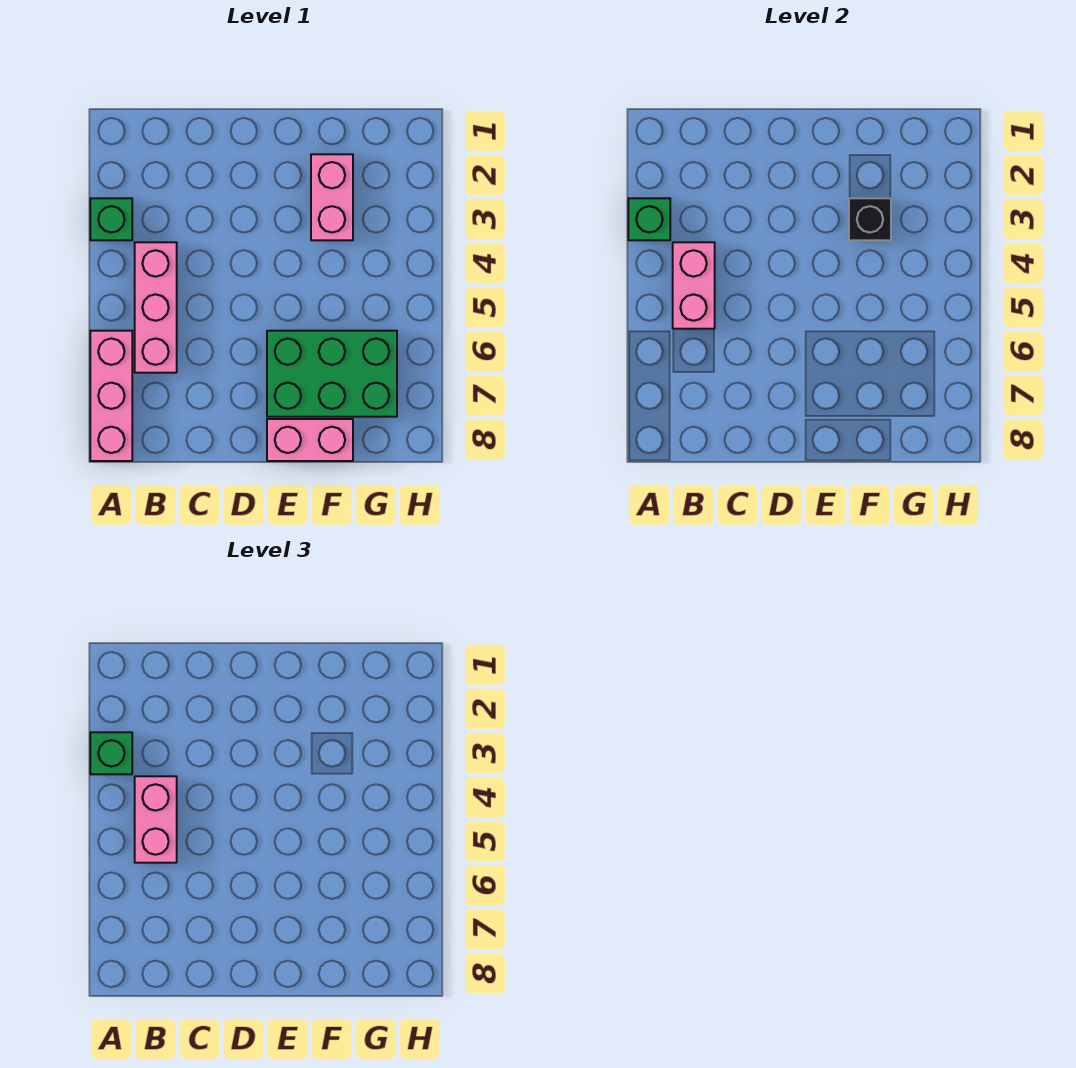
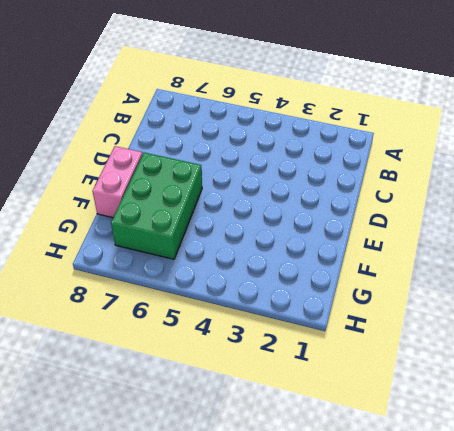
none -> green brick A3 level 1
none -> pink brick A6:A8 level 1

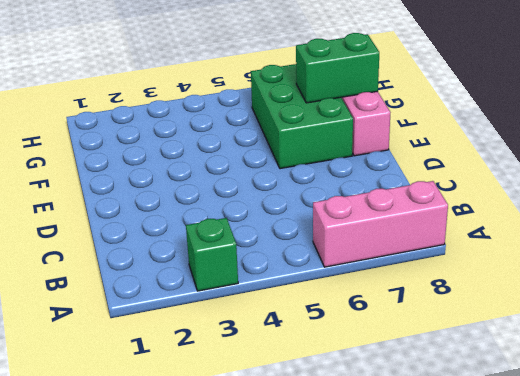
green brick F7:F8 level 2 -> none
none -> pink brick B4:B6 level 1
none -> pink brick F2:F3 level 1

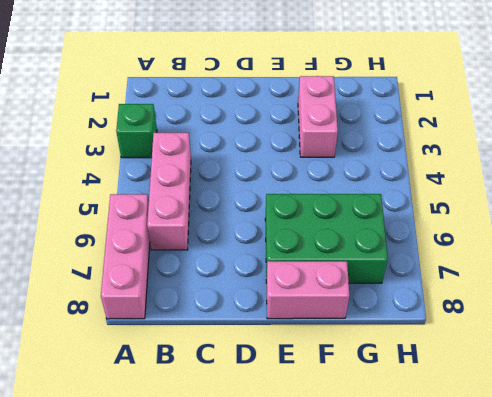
none -> green brick A3 level 2
none -> pink brick B4:B5 level 2

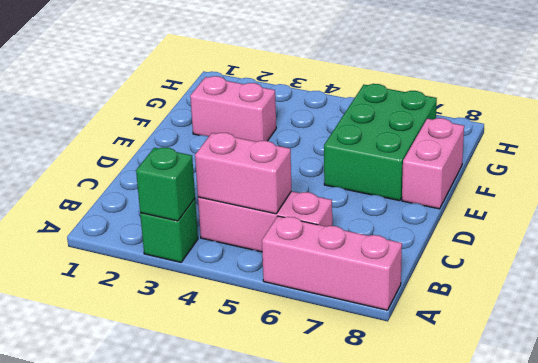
none -> black brick F3 level 2
none -> green brick A3 level 3

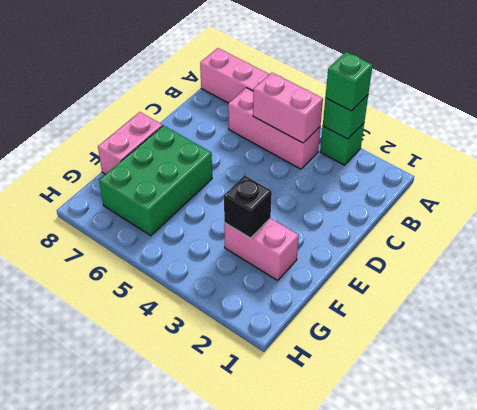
none -> pink brick B4:B5 level 3

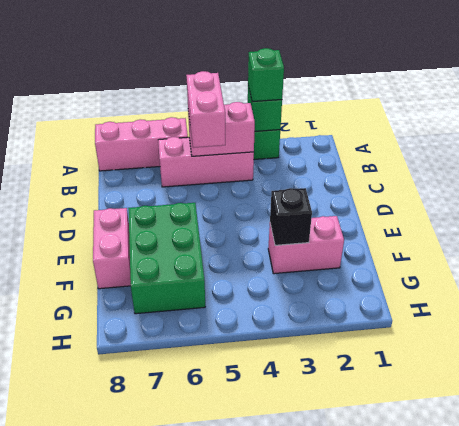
pink brick B5:C5 level 3 -> pink brick B4:B5 level 3

